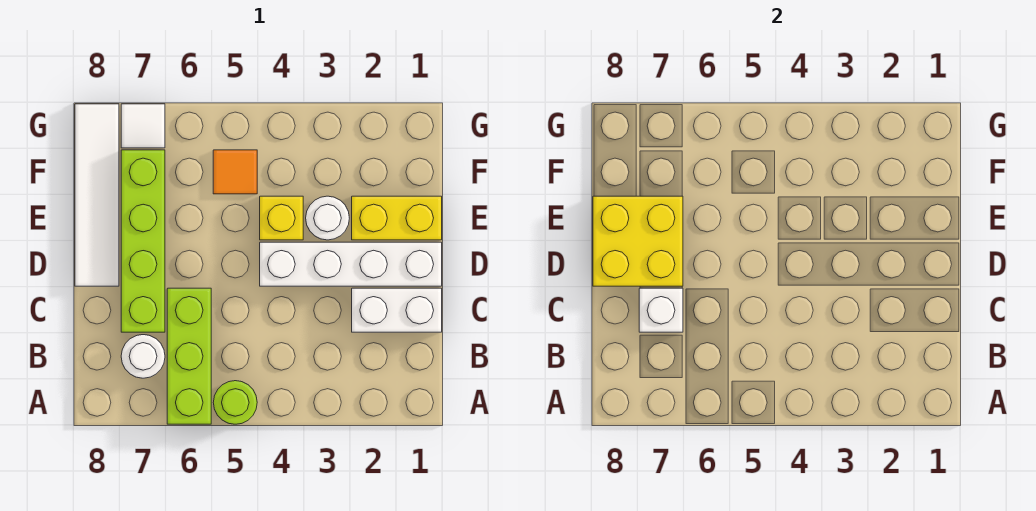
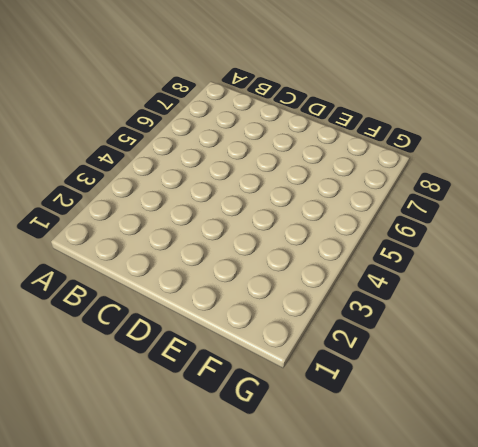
none -> lime round brick A5 level 1
none -> lime brick A6:C6 level 1
none -> white round brick B7 level 1

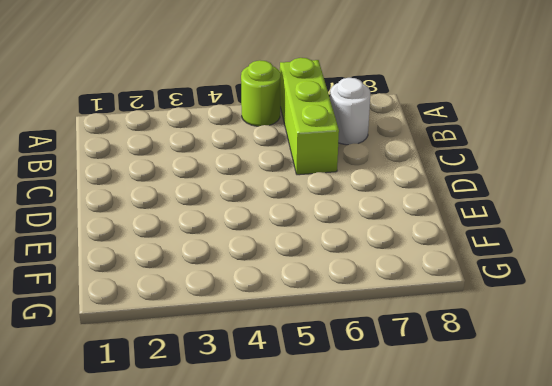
none -> white brick C1:C2 level 1
none -> lime brick C7:F7 level 1
none -> white brick D1:D4 level 1

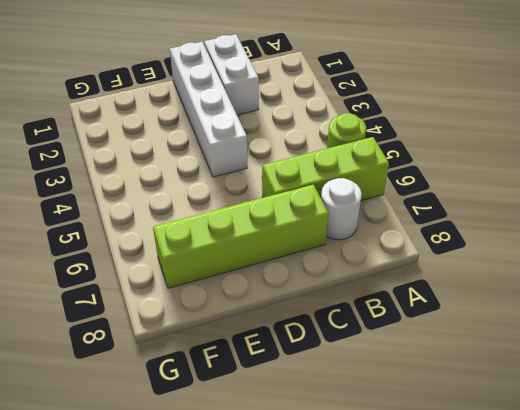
none -> white tile D8:G8 level 1
none -> yellow brick E1:E2 level 1
none -> white round brick E3 level 1

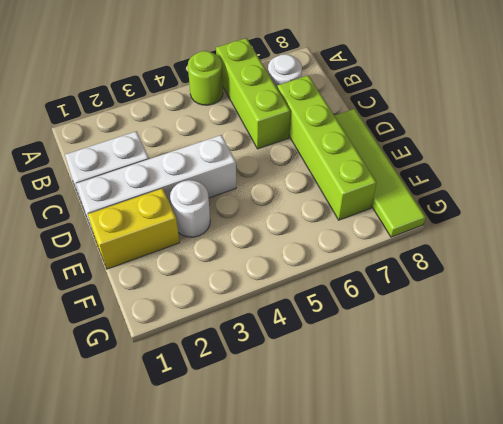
lime tile D8:G8 level 1 -> white tile D8:G8 level 1
none -> yellow brick E4 level 1
none -> orange tile F5 level 1
none -> white tile G7 level 1

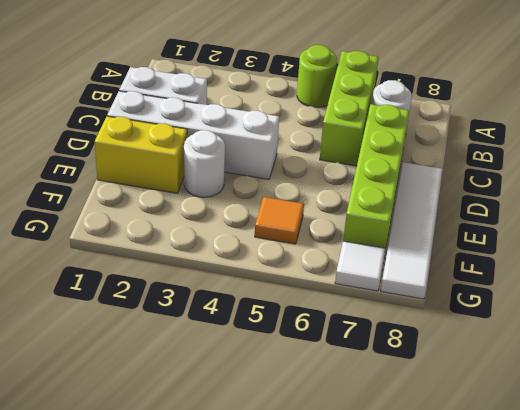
none -> yellow brick E4 level 1
none -> white brick C7 level 2
none -> yellow brick D7:E8 level 2

